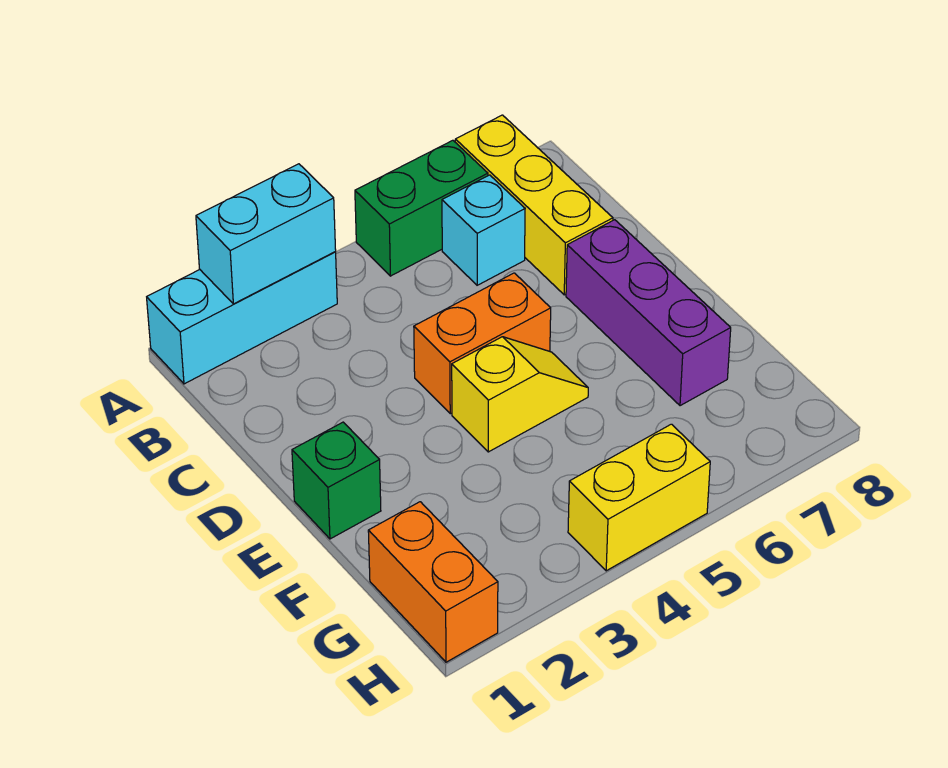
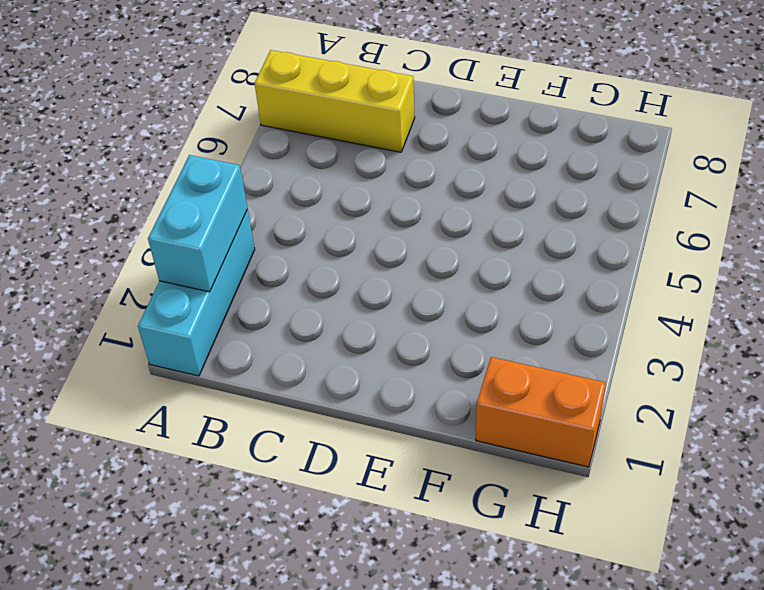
none -> green brick A5:A6 level 1
none -> cyan brick B6 level 1

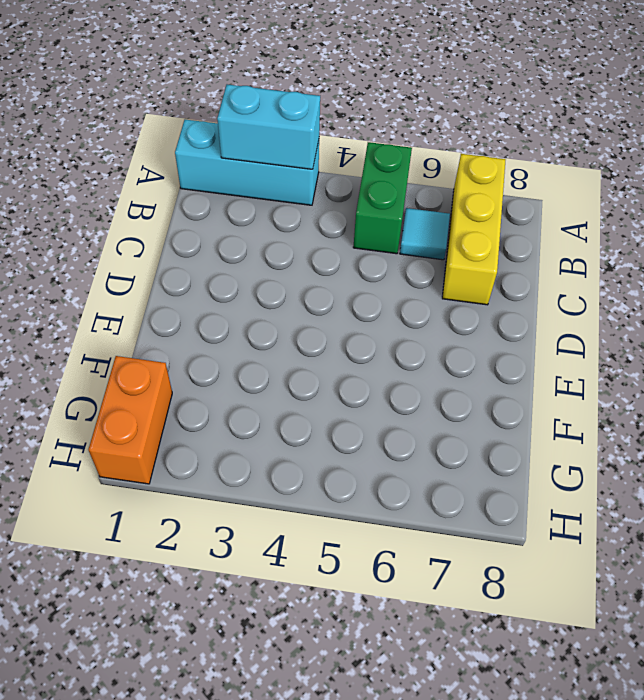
green brick A5:B5 level 1 -> green brick A5:A6 level 1
cyan tile B6 level 1 -> cyan brick B6 level 1
none -> orange brick D4:D5 level 1
none -> purple brick D7:F7 level 1

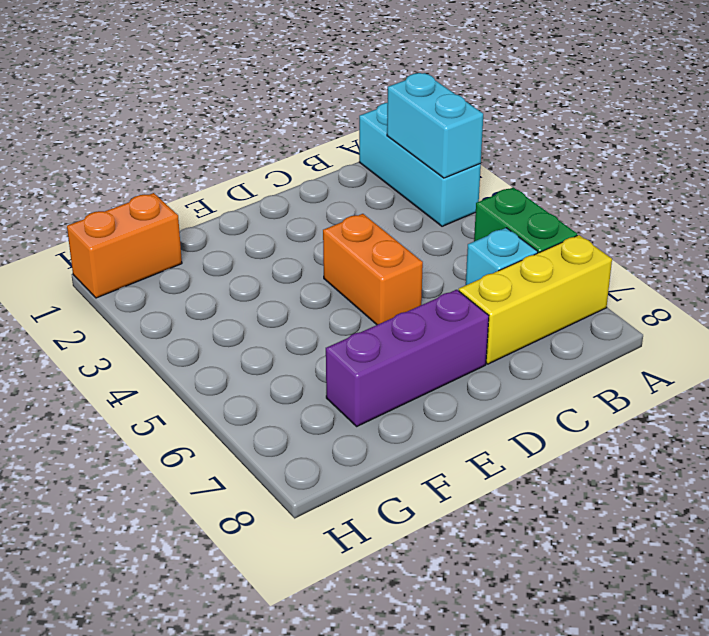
none -> green brick E1 level 1
none -> yellow slope E4:E5 level 1 top 4

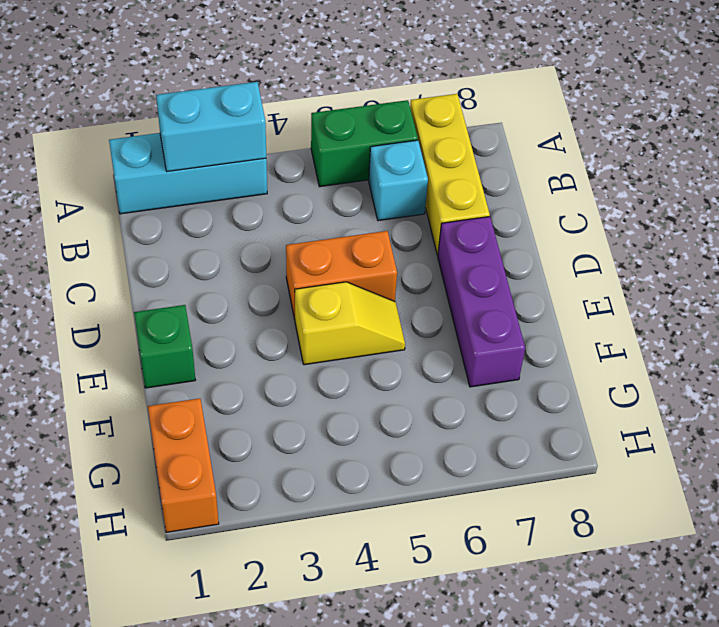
none -> yellow brick H4:H5 level 1

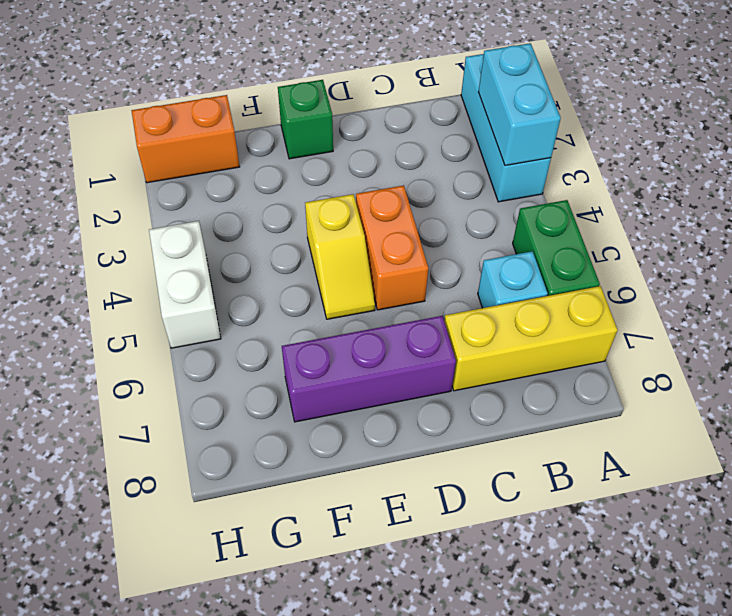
white brick H4:H5 level 1 -> yellow brick H4:H5 level 1

